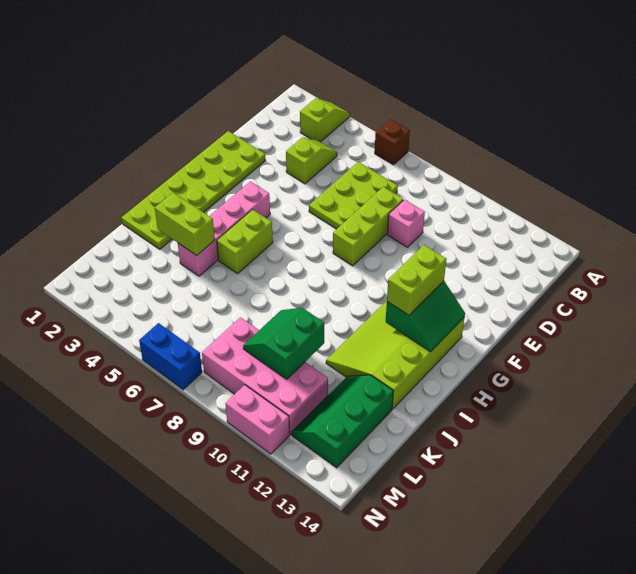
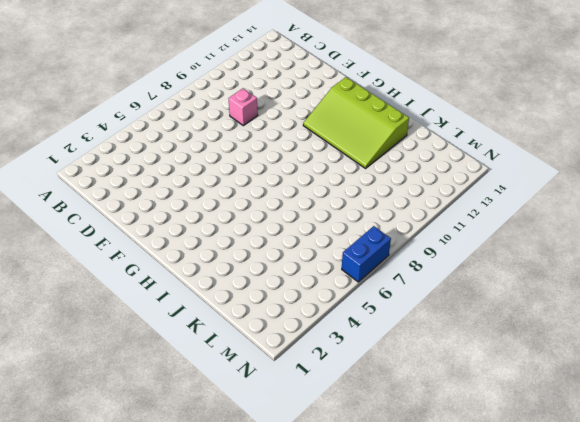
none -> lime slope A3:B3 level 1 top B
none -> brown brick A6 level 1
none -> lime slope C4:D4 level 1 top D

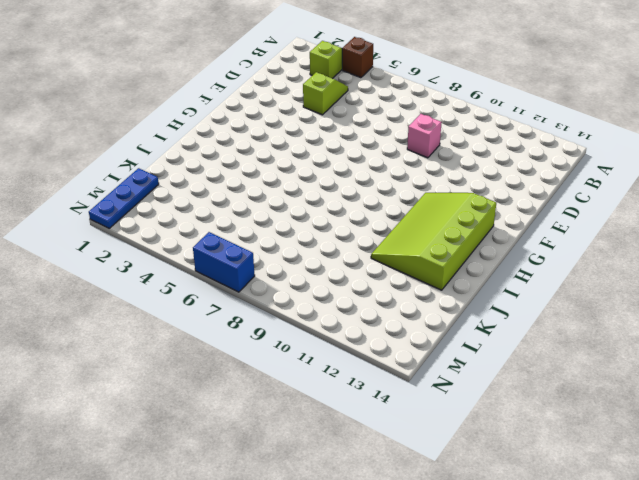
brown brick A4 level 1 -> brown brick A6 level 1
blue plate L1:N1 level 1 -> none
none -> lime plate C6:E7 level 1
none -> lime brick D8:F8 level 1
none -> lime plate E1:J2 level 1

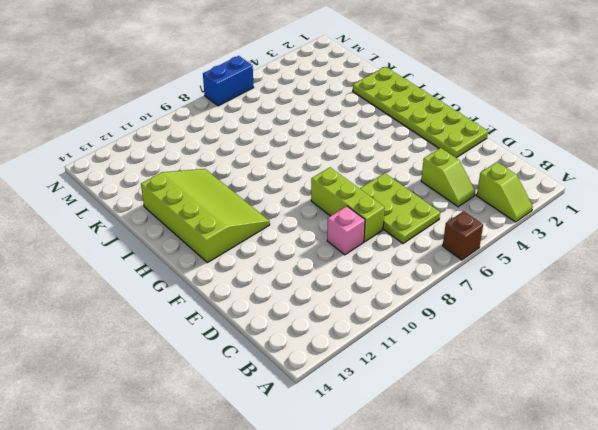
none -> pink brick G4:J4 level 1
none -> lime brick H5:I5 level 1
none -> green slope K12:M13 level 1 top 13

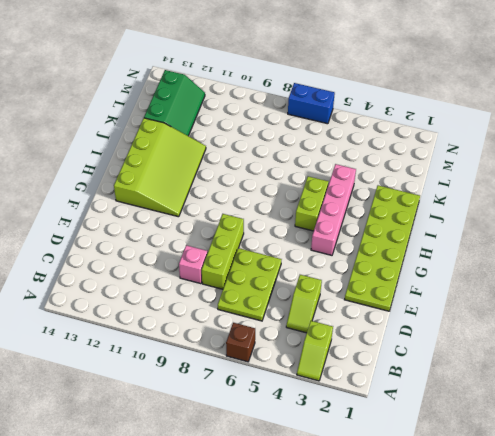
none -> pink brick L8:M11 level 1
none -> pink brick N10:N11 level 1
none -> green slope G12:H13 level 2 top 12

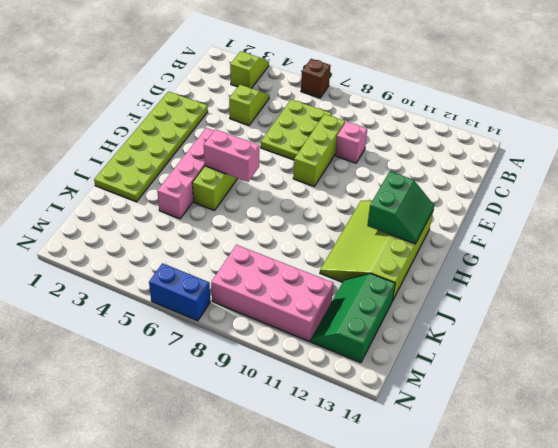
pink brick H5:H6 level 2 -> pink brick N10:N11 level 1
none -> lime brick J3:J4 level 2
none -> green slope K9:L10 level 2 top 10
none -> lime brick G12:H12 level 3

